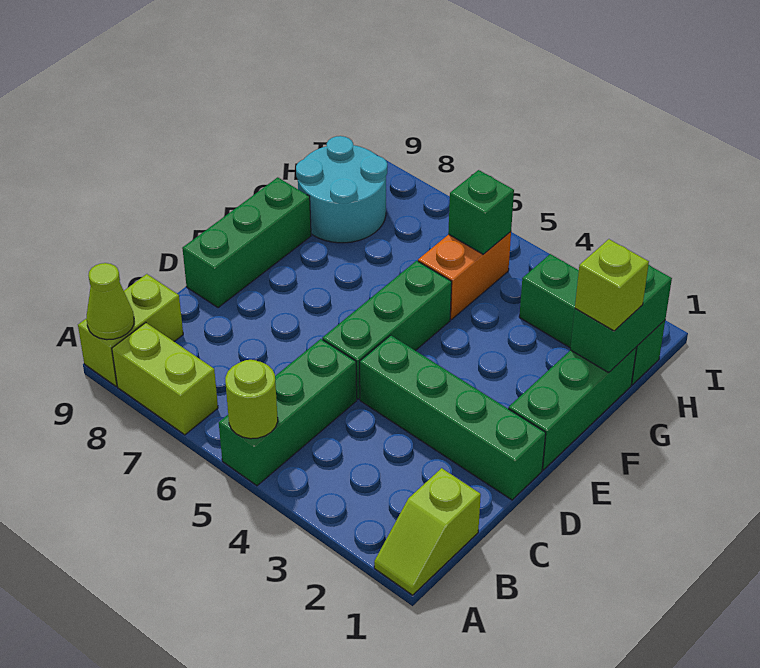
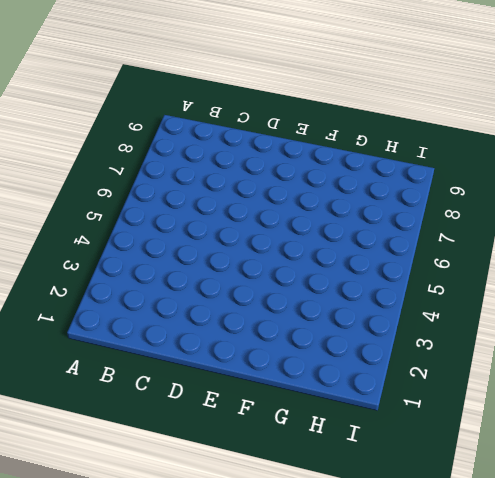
none -> lime slope A1:B1 level 1 top B
none -> green brick A5:C5 level 1
none -> lime brick A7:A8 level 1

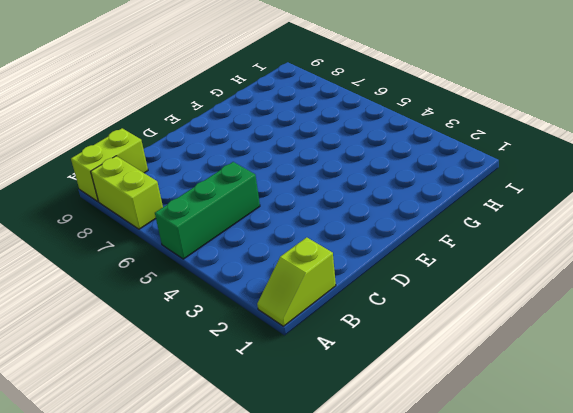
none -> green brick D1:D4 level 1
none -> green brick D5:F5 level 1
none -> green brick D9:F9 level 1

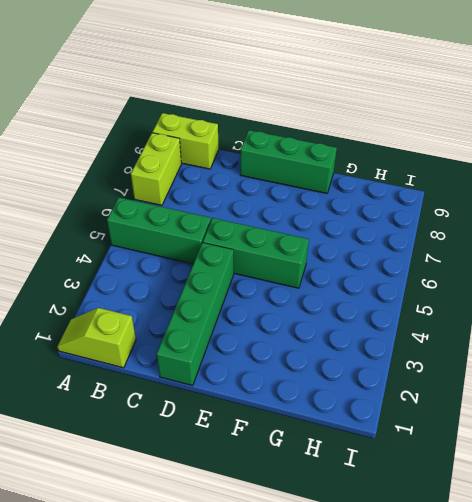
none -> green brick E1:G1 level 1
none -> orange brick G5:H5 level 1
none -> cyan round brick G8:H9 level 1

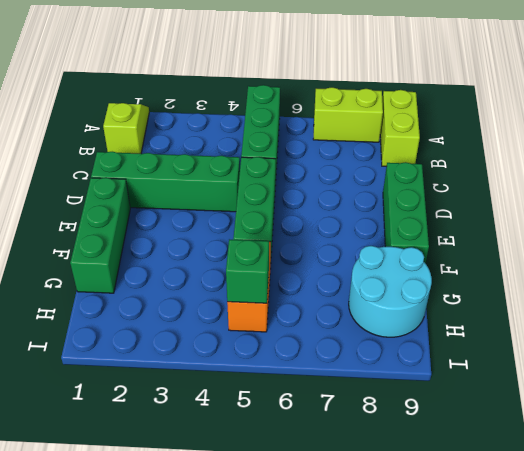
none -> green brick H1:H3 level 1
none -> lime round brick A5 level 2
none -> lime cone A9 level 2

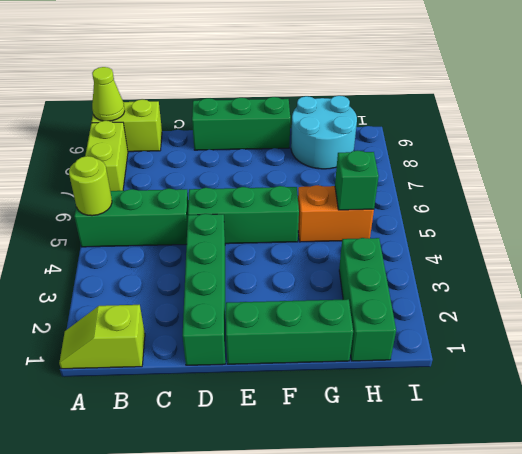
none -> green brick G1:H1 level 2
none -> lime brick G1 level 3

